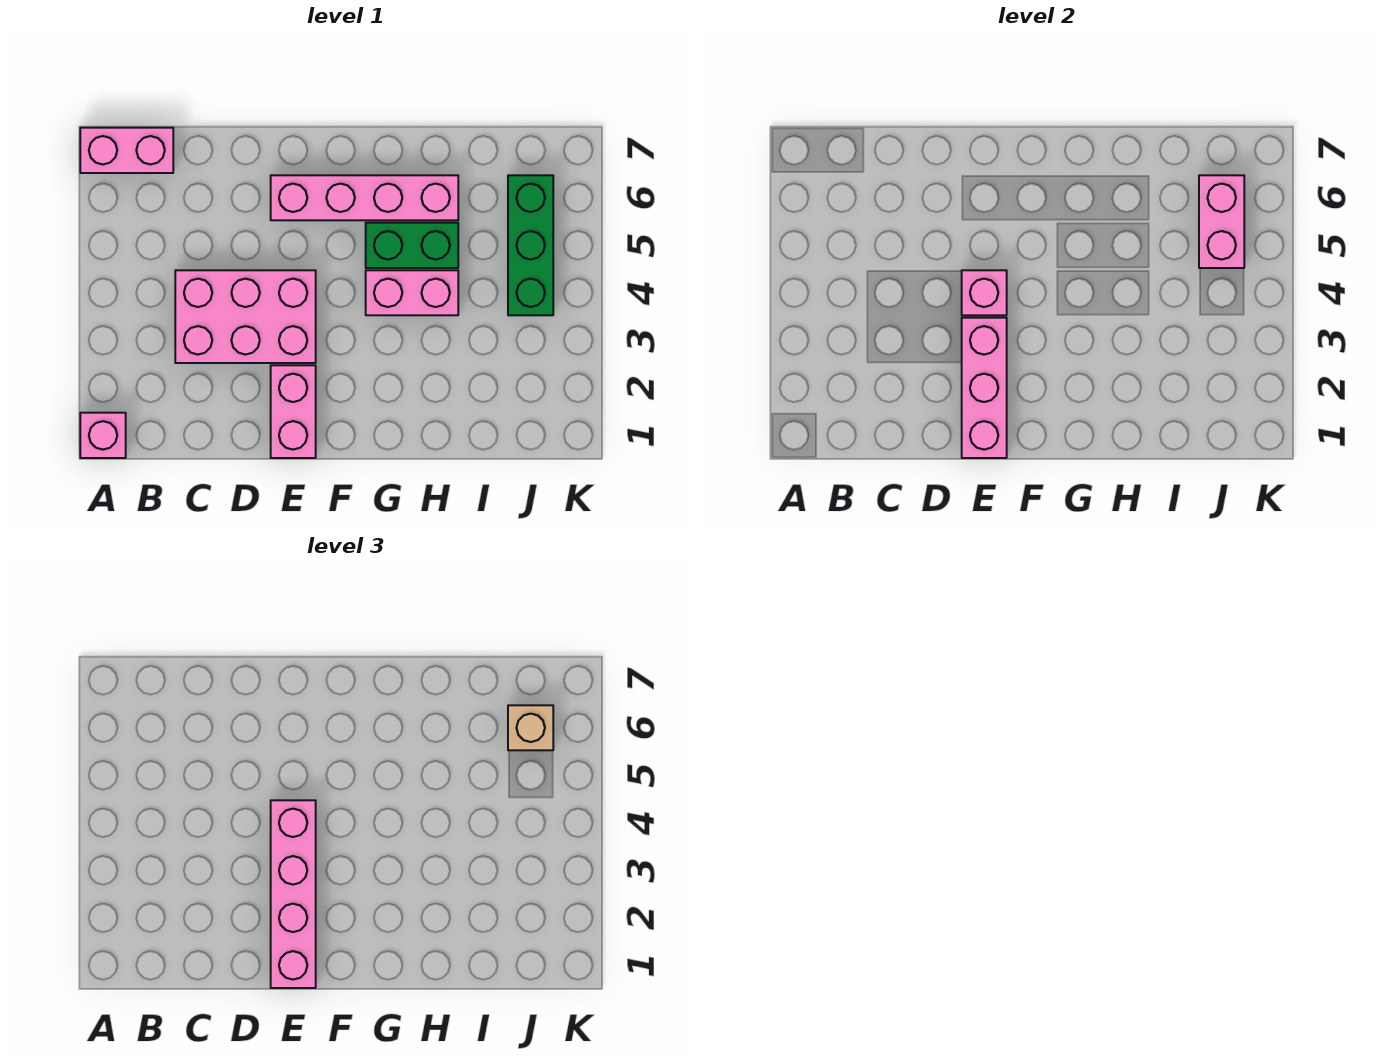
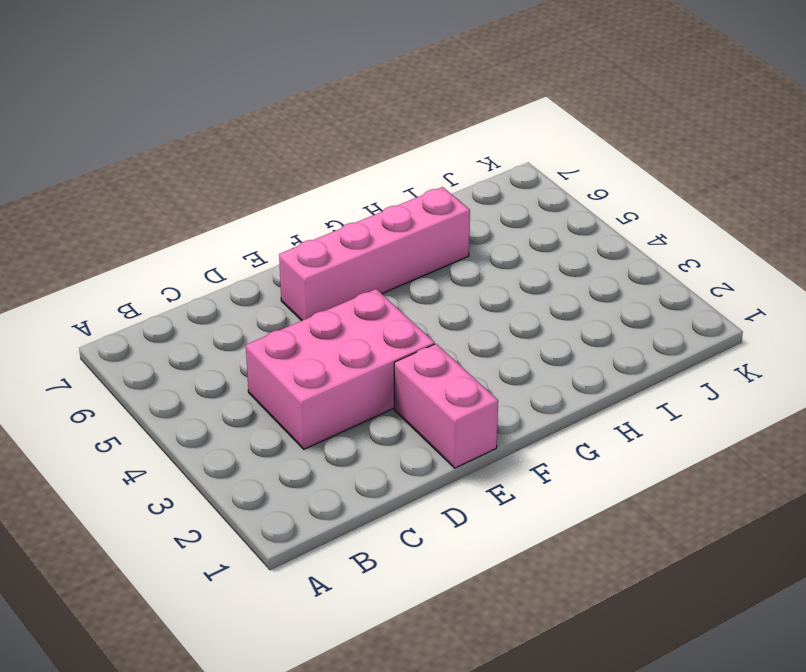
none -> pink brick A1 level 1
none -> pink brick A7:B7 level 1
none -> pink brick G4:H4 level 1

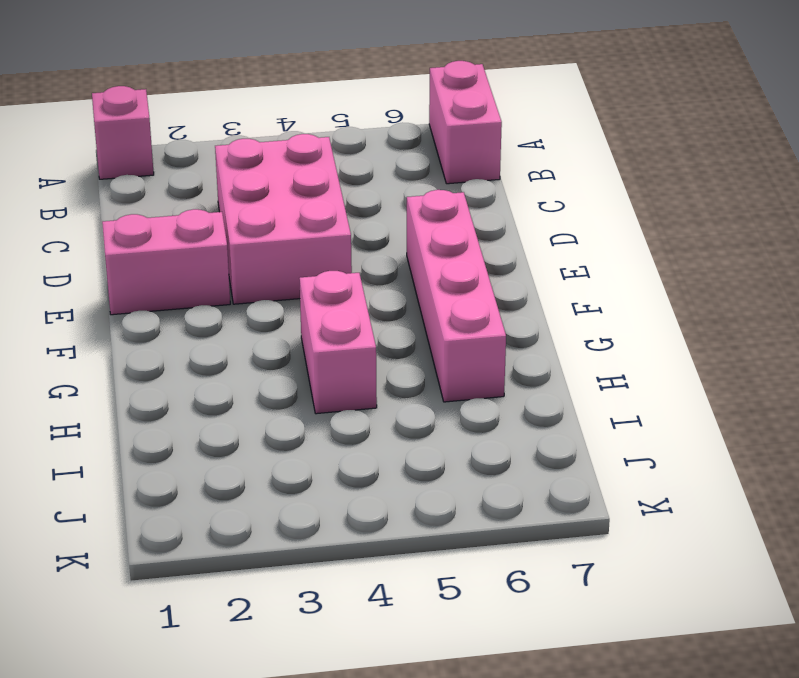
none -> green brick G5:H5 level 1
none -> green brick J4:J6 level 1
none -> pink brick E1:E3 level 2

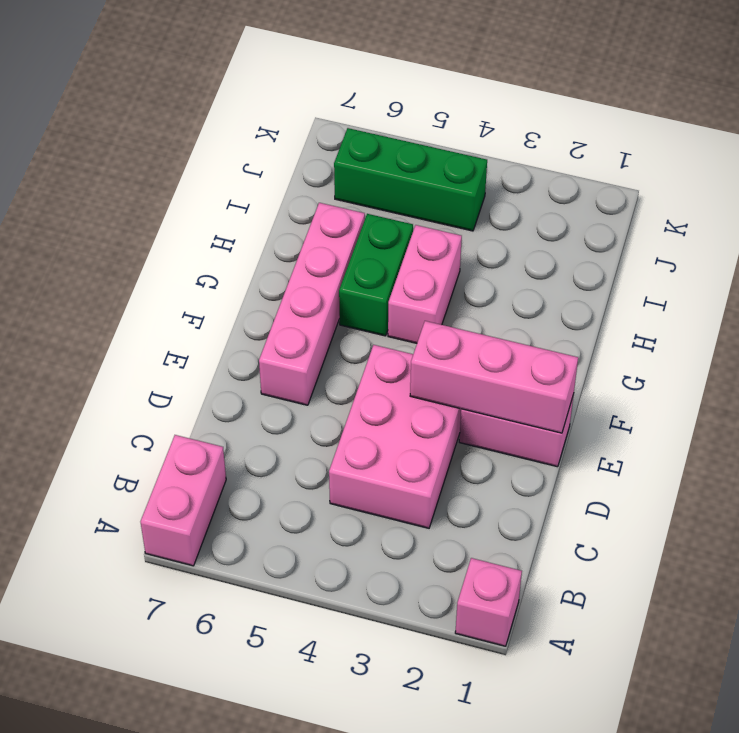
none -> pink brick E4 level 2
none -> pink brick J5:J6 level 2
none -> pink brick E1:E4 level 3

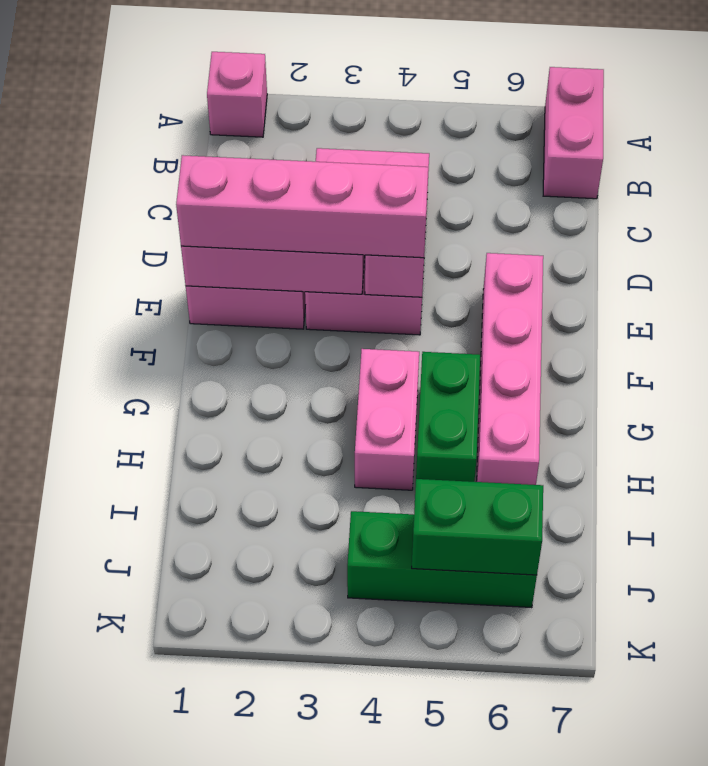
green brick J5:J6 level 2 -> pink brick J5:J6 level 2
none -> tan brick J6 level 3

